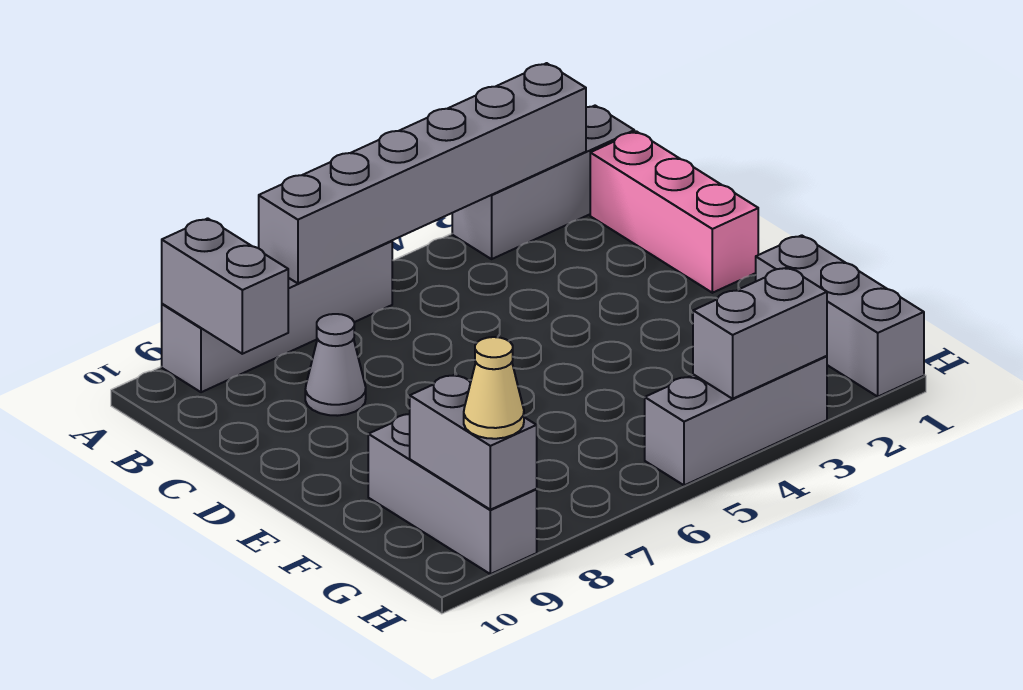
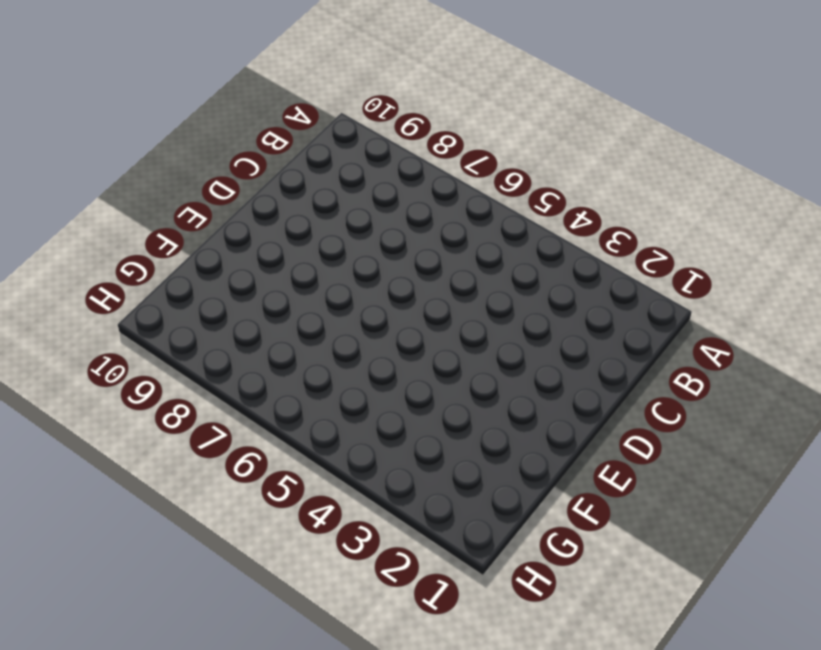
none -> grey brick A1:A3 level 1
none -> grey brick A6:A9 level 1
none -> pink brick B1:D1 level 1

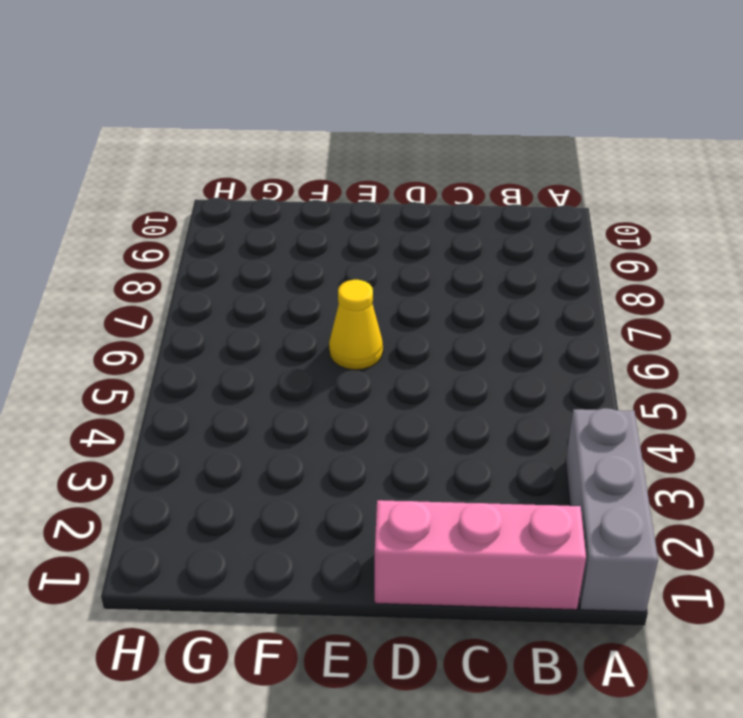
yellow cone E6 level 1 -> none
none -> grey brick A6:A9 level 1
none -> grey cone C8 level 1
none -> grey brick F1:H1 level 1

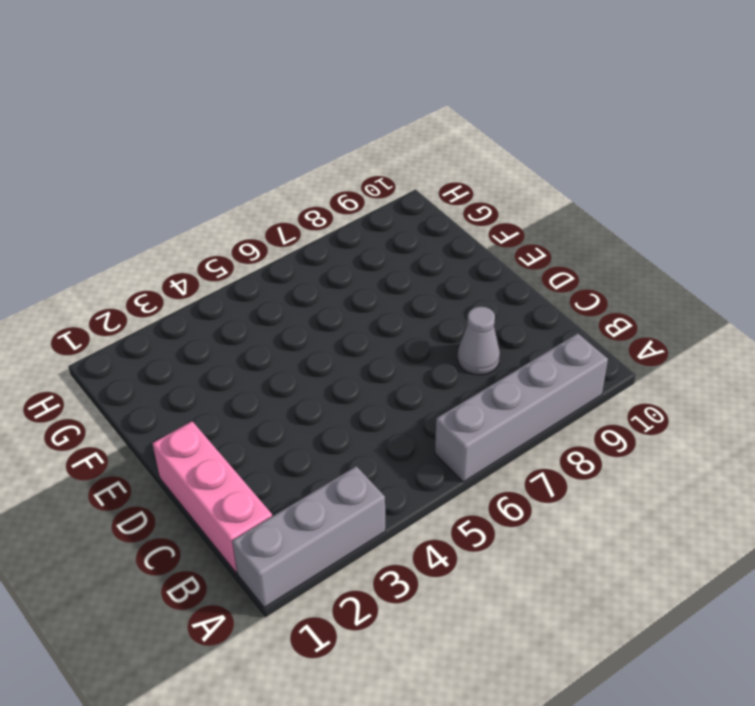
none -> grey brick F1:H1 level 1
none -> grey brick F9:H9 level 1
none -> grey brick H3:H5 level 1

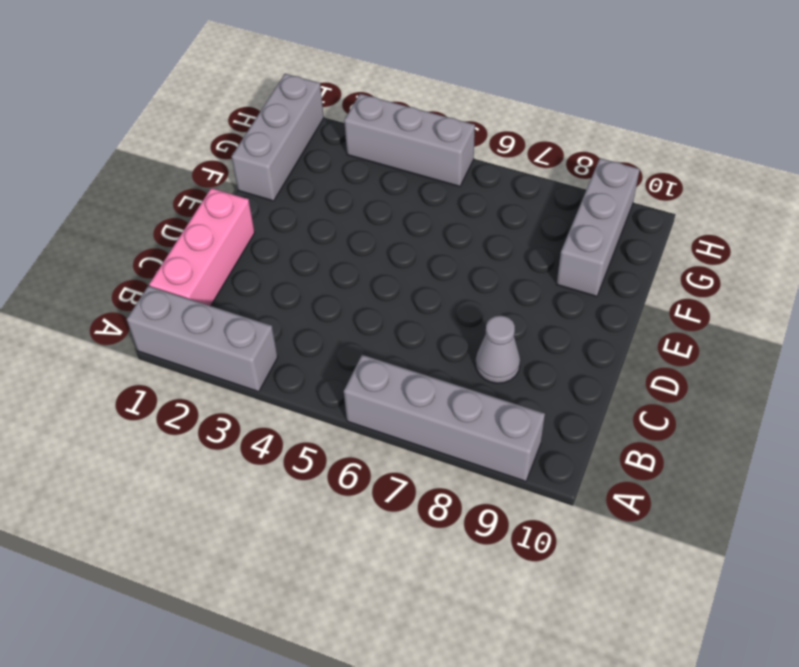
none -> grey brick A2:A7 level 2
none -> grey brick A9:B9 level 2
none -> grey brick G9:H9 level 2

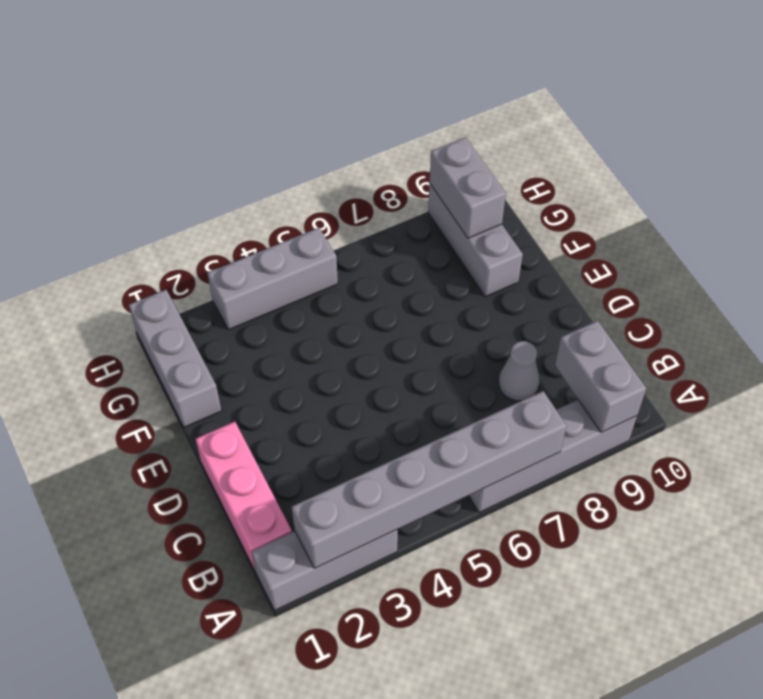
none -> grey brick H3:H4 level 2
none -> tan cone H9 level 3

